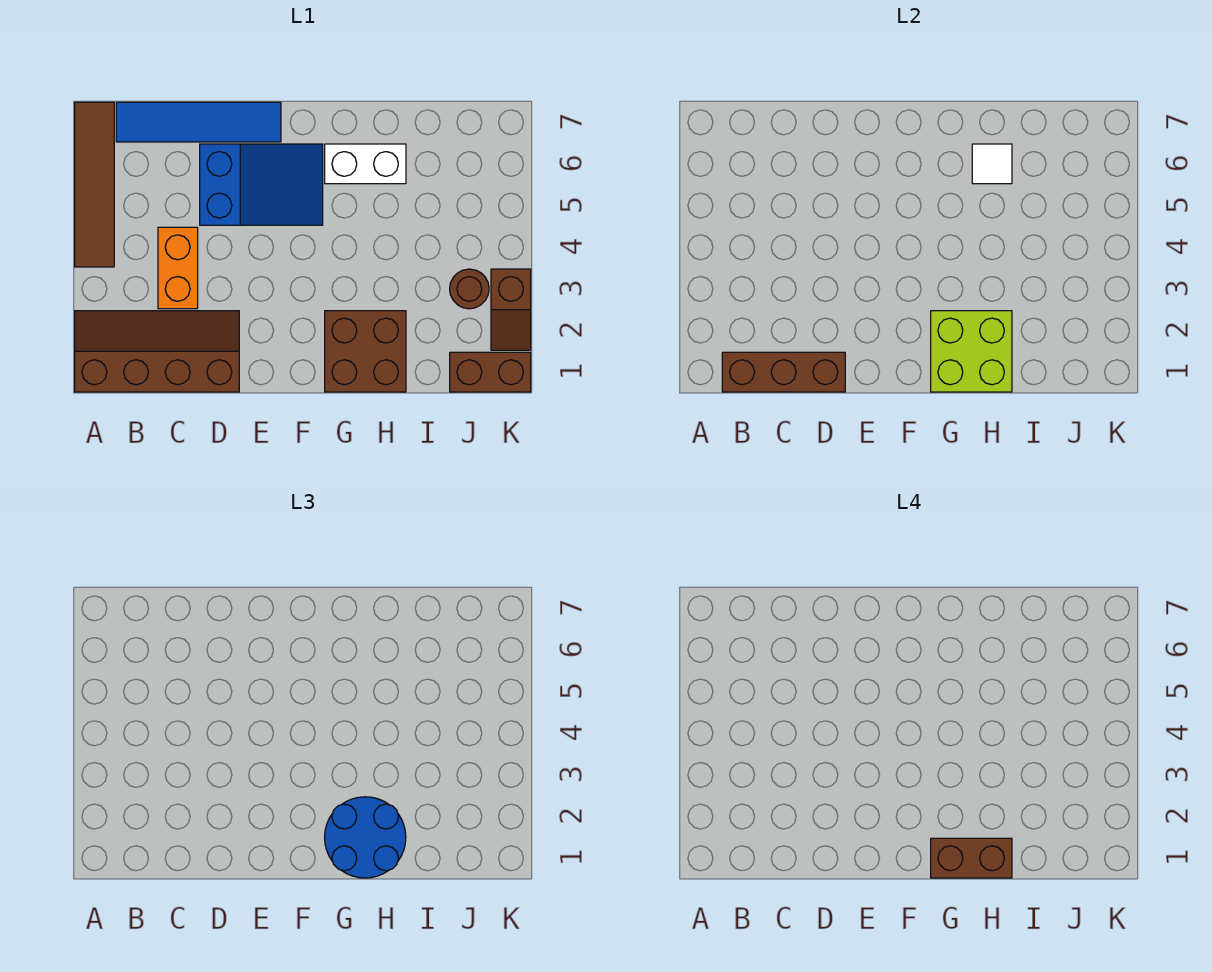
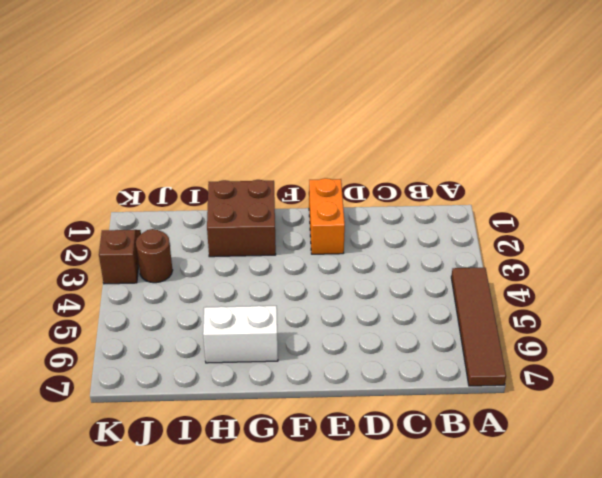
orange brick E1:E2 level 1 -> orange brick C3:C4 level 1
none -> brown slope A1:D2 level 1 top 1
none -> blue tile B7:E7 level 1
none -> blue slope D5:F6 level 1 top D

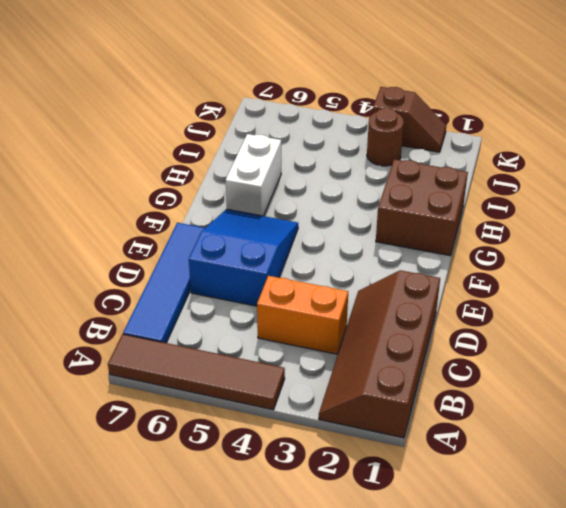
none -> brown brick J1:K1 level 1
none -> brown brick B1:D1 level 2
none -> lime brick G1:H2 level 2

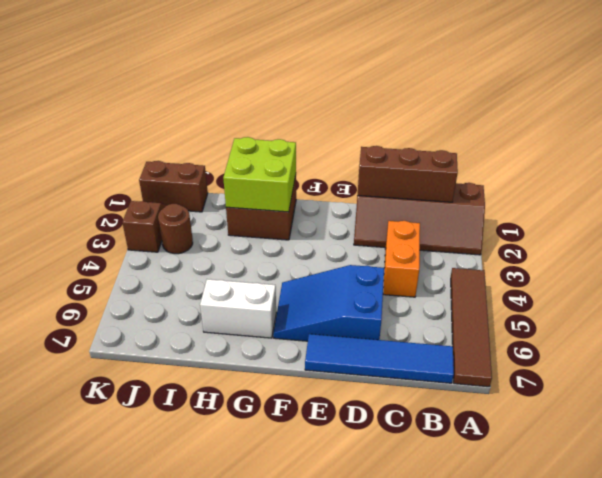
none -> white tile H6 level 2
none -> blue round brick G1:H2 level 3
none -> brown brick G1:H1 level 4

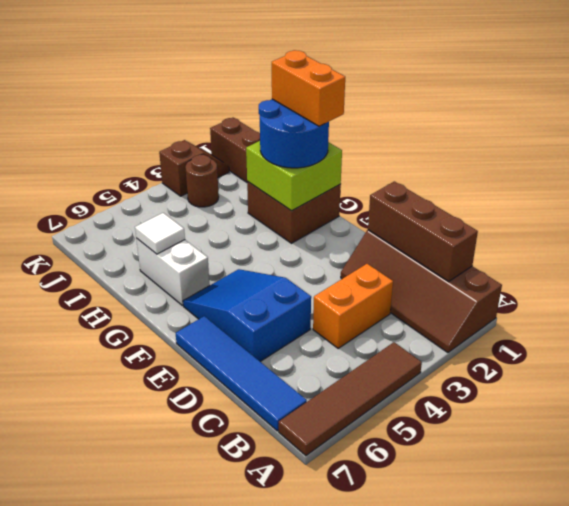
orange brick G1:H1 level 4 -> brown brick G1:H1 level 4

